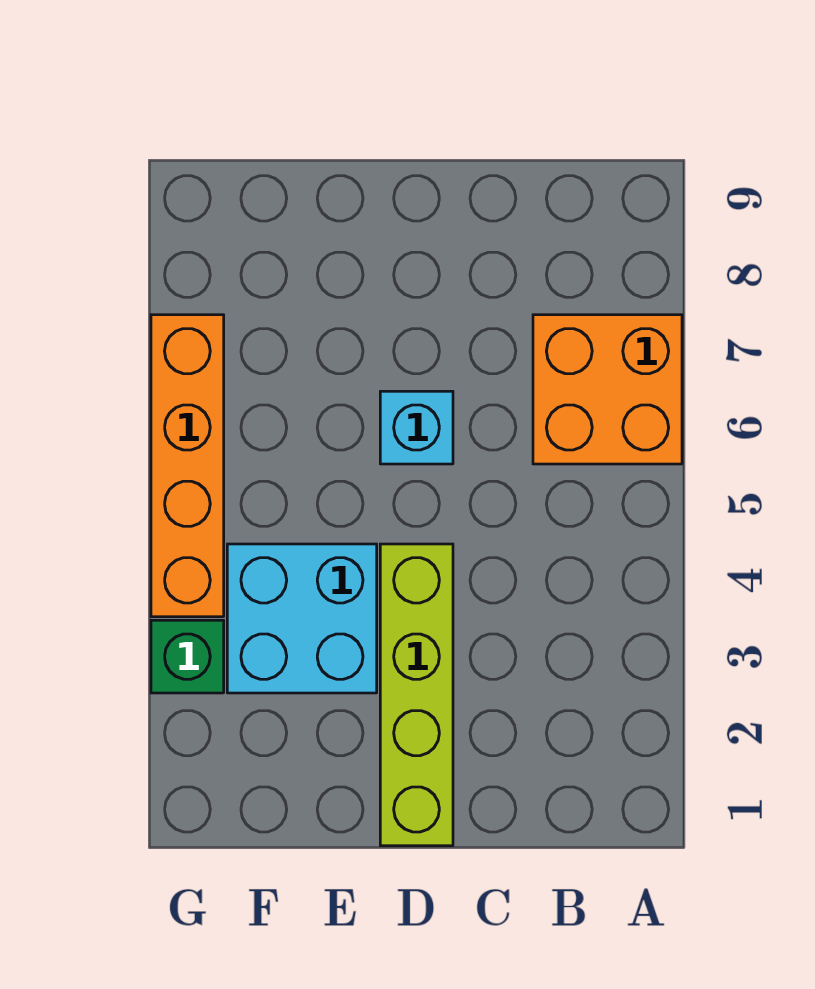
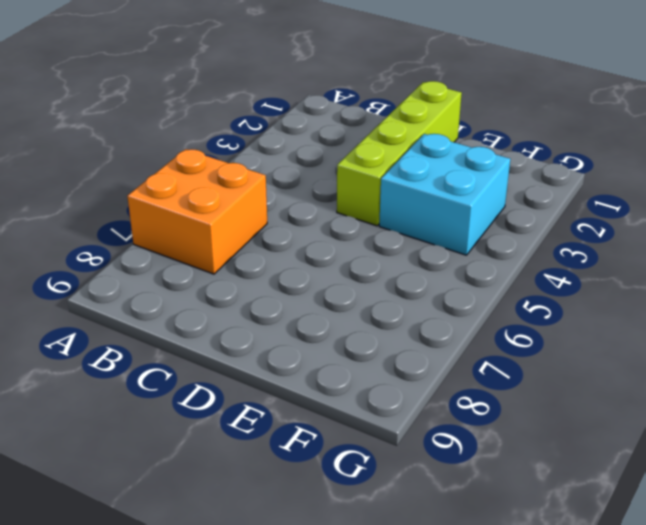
none -> cyan brick D6 level 1
none -> green brick G3 level 1

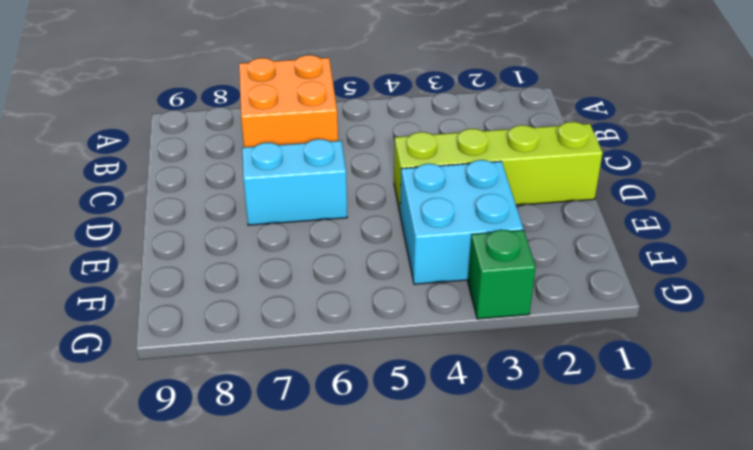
cyan brick D6:D7 level 1 -> cyan brick D6 level 1
none -> orange brick G4:G7 level 1

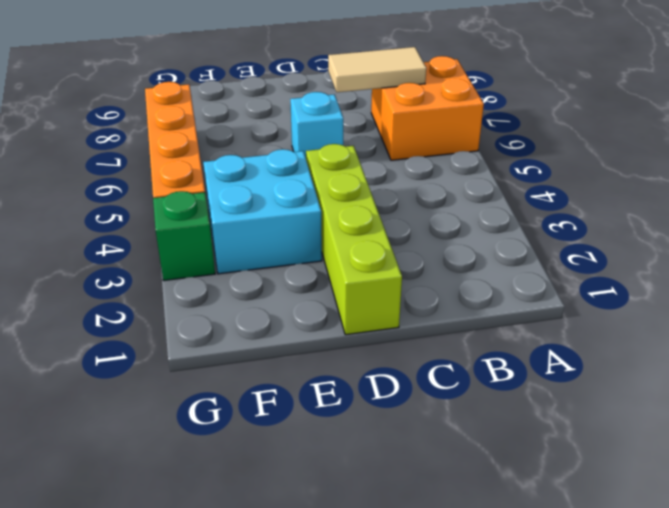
tan tile B7:C7 level 2 -> none

